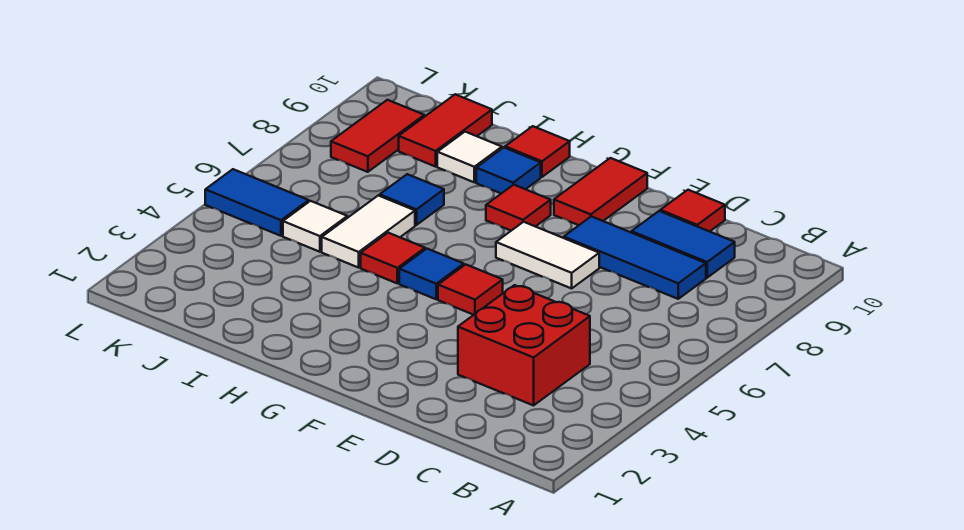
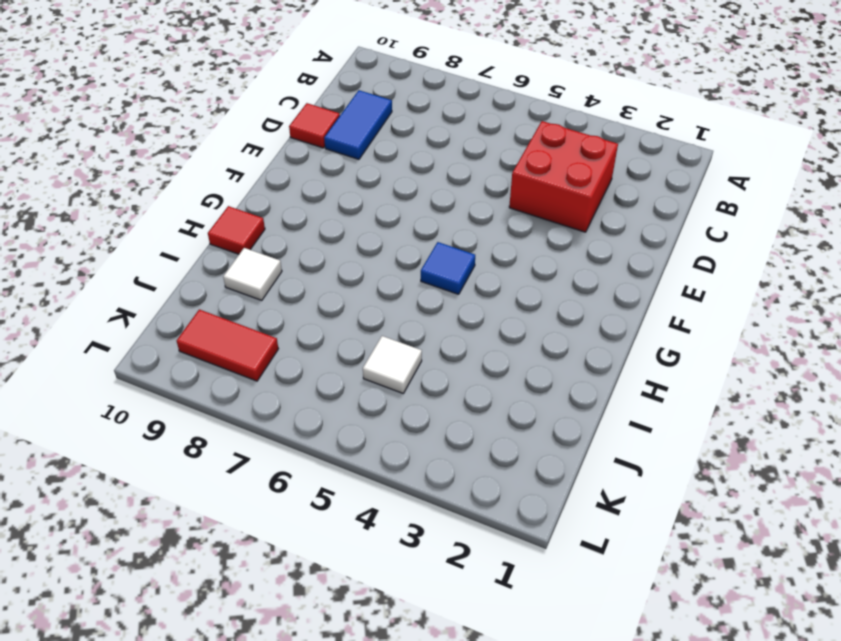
none -> blue tile C8:E8 level 1
none -> white tile E7:F7 level 1
none -> red tile F5 level 1

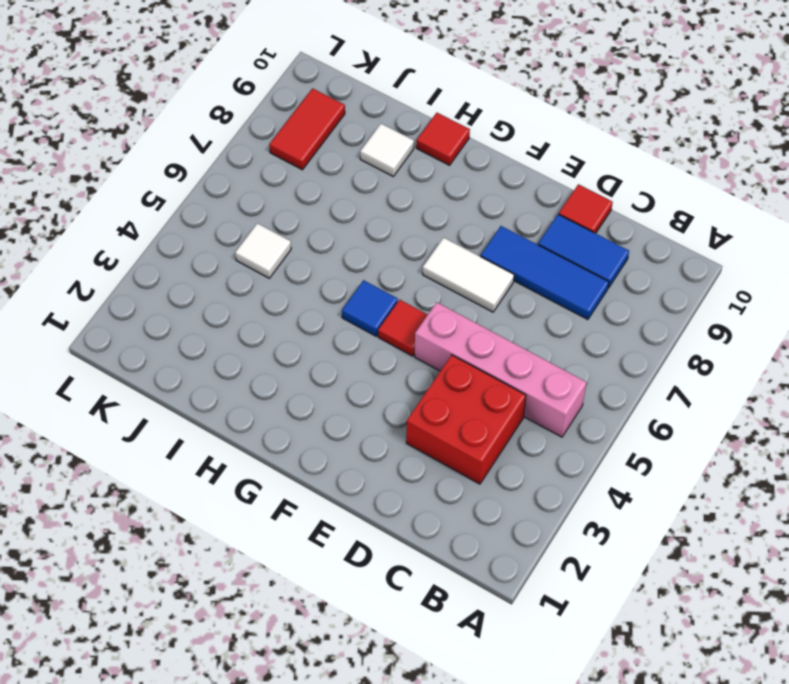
pink brick B5:E5 level 1 -> none
none -> red tile F9:F10 level 1
none -> red tile G8 level 1
none -> red tile H5 level 1

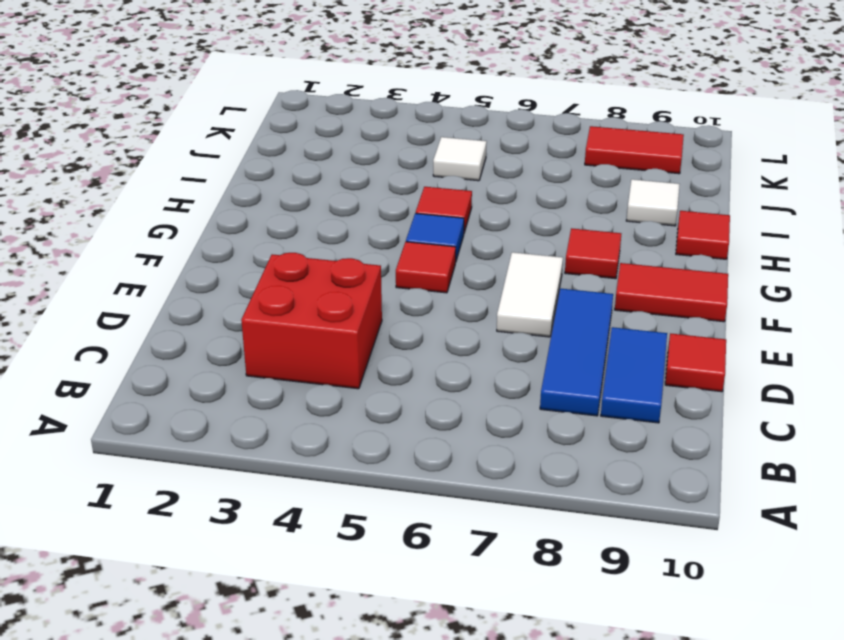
none -> blue tile H9 level 1
none -> white tile I5:I6 level 1
none -> blue tile I7 level 1

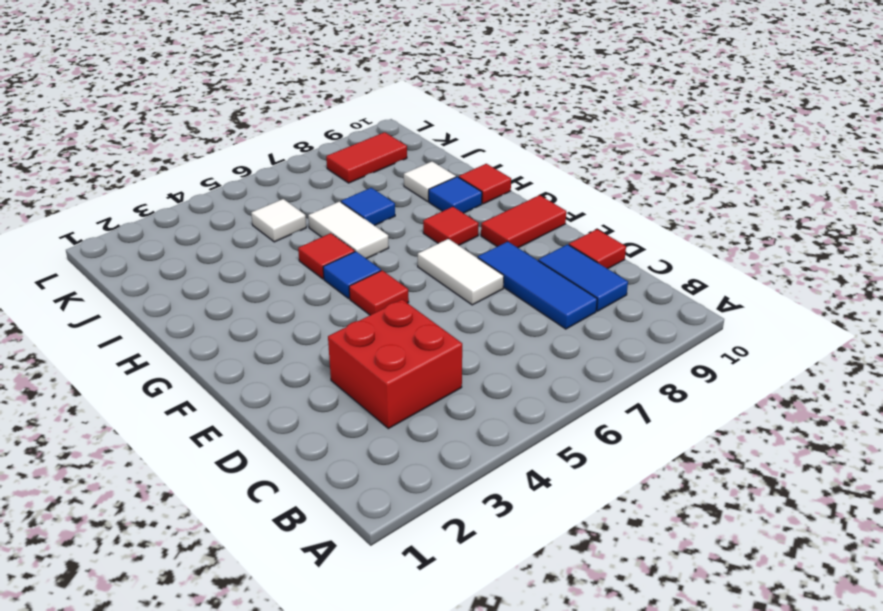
white tile H6:I6 level 1 -> white tile I5:I6 level 1
none -> red tile J9:J10 level 1
none -> blue tile K5:L5 level 1

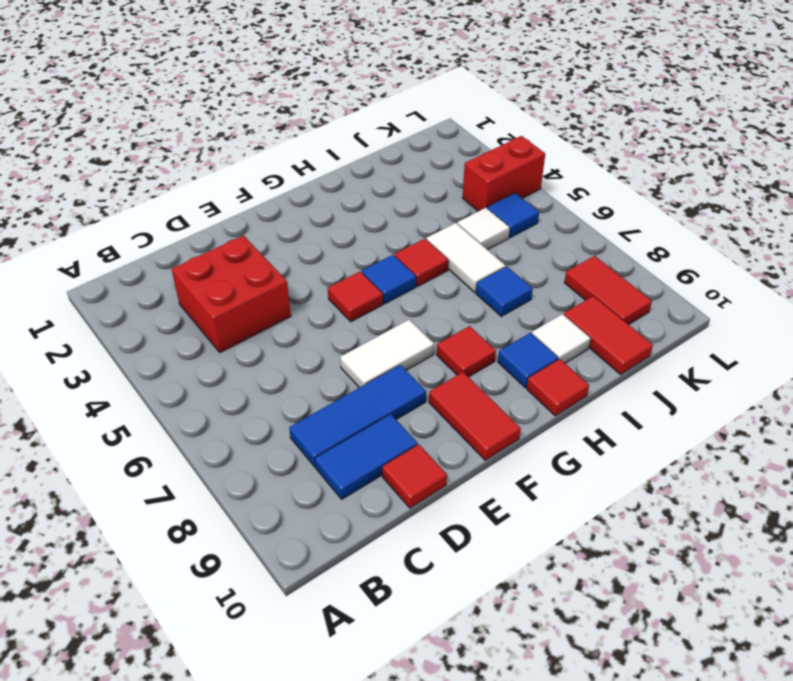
red brick K4:L4 level 1 -> none
blue tile K5 level 1 -> blue tile K5:L5 level 1

